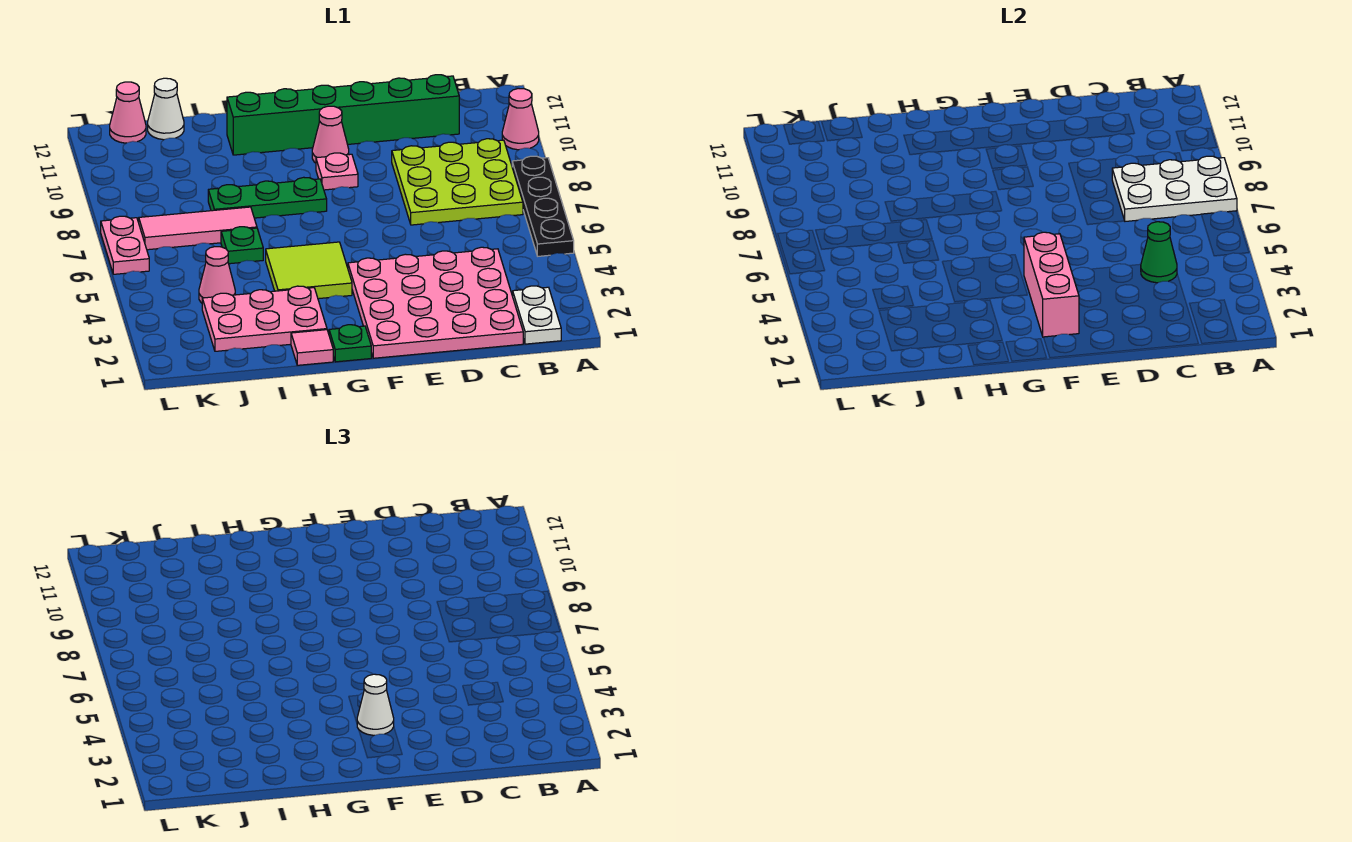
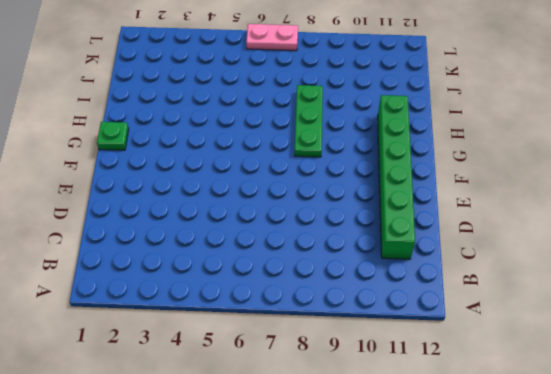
none -> black plate A5:A8 level 1
none -> pink cone A10 level 1
none -> white plate B1:B2 level 1

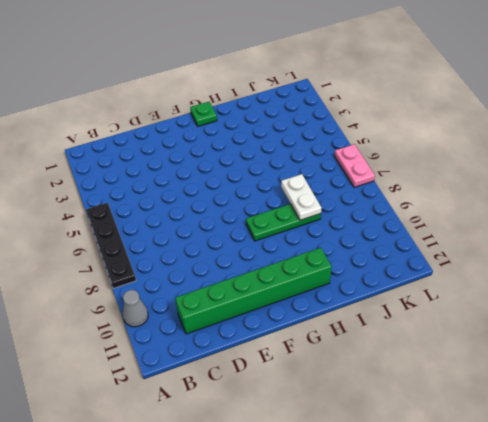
grey cone A10 level 1 -> pink cone A10 level 1
white plate I7:I8 level 2 -> white plate B1:B2 level 1
none -> lime plate B7:D9 level 1
none -> pink plate C1:F4 level 1
none -> pink plate F9 level 1

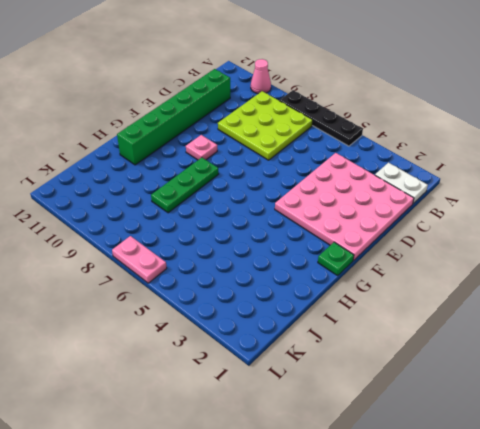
none -> pink cone F10 level 1
none -> lime tile G4:H5 level 1
none -> pink tile H1 level 1

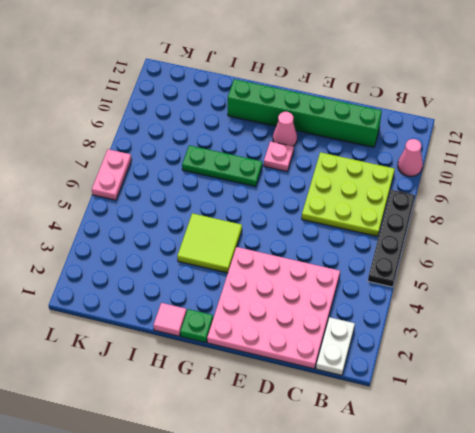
none -> pink plate H2:J3 level 1
none -> green plate I6 level 1
none -> pink tile I7:K7 level 1

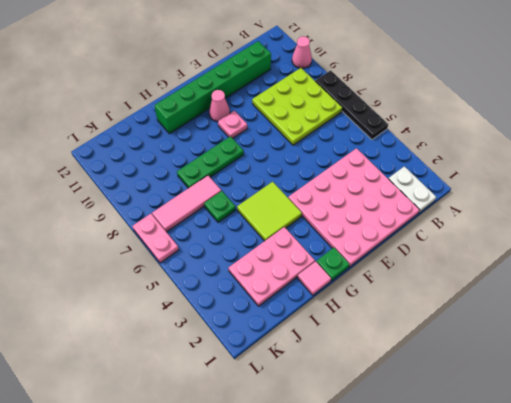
none -> pink cone J4 level 1
none -> white cone J12 level 1
none -> pink cone K12 level 1

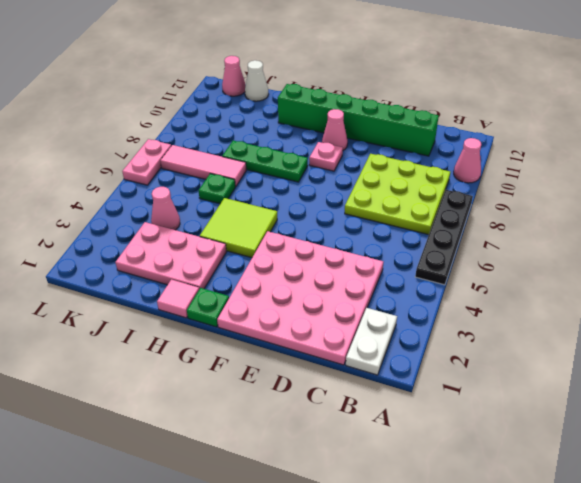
none -> white plate A7:C8 level 2
none -> green cone C4 level 2
none -> pink brick F2:F4 level 2

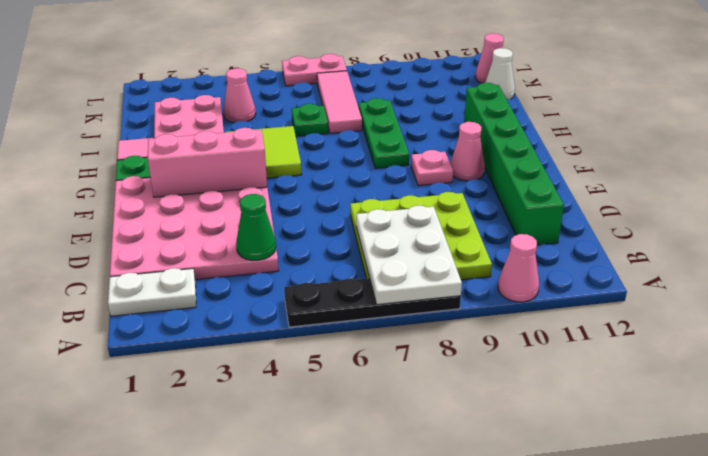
none -> white cone F3 level 3

